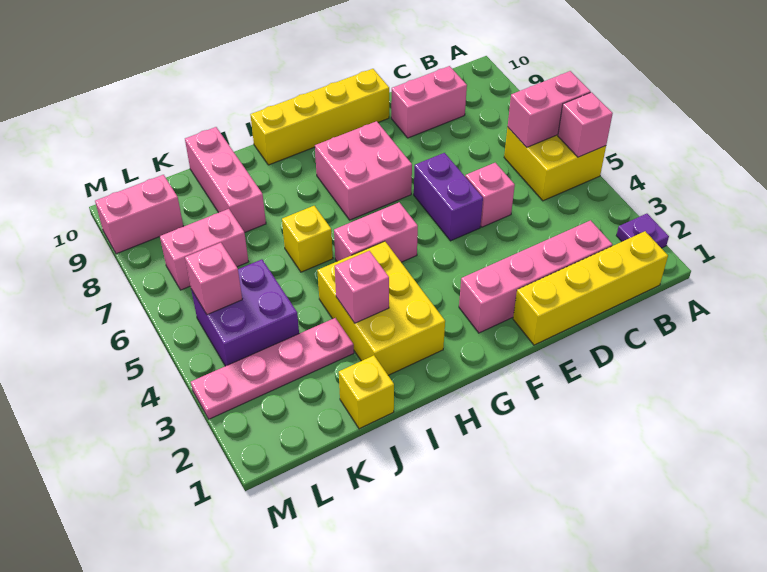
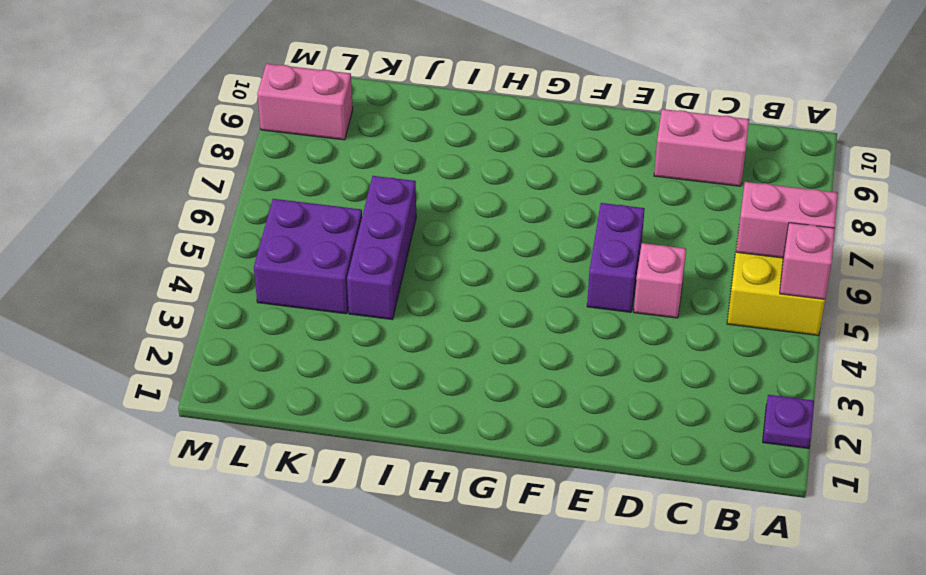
purple brick J4:J6 level 1 -> none
none -> yellow brick B1:E1 level 1
none -> pink brick C2:F2 level 1
none -> yellow brick E10:H10 level 1

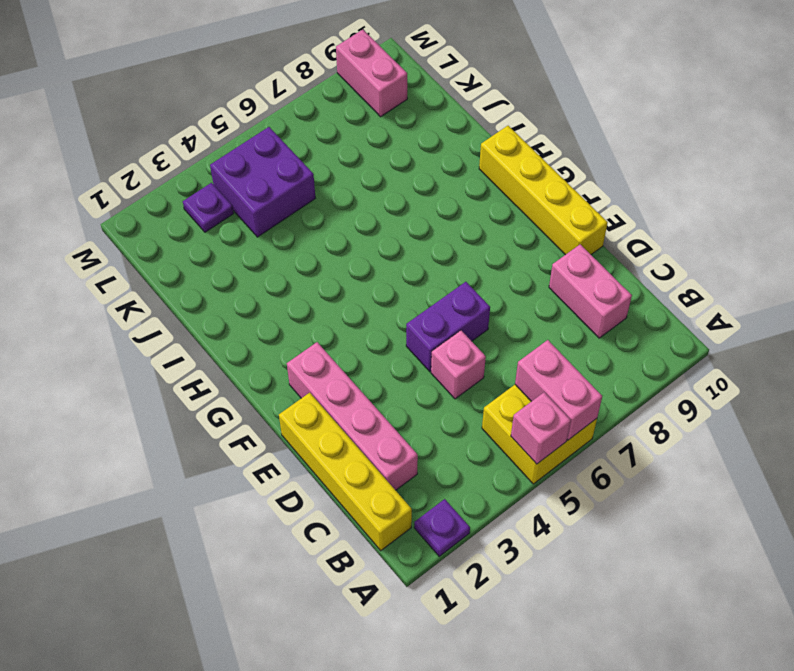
purple plate L3 level 1 -> pink plate J3:M3 level 1
none -> pink brick F7:G8 level 1
none -> pink brick G5:H5 level 1
none -> yellow brick H2:I4 level 1

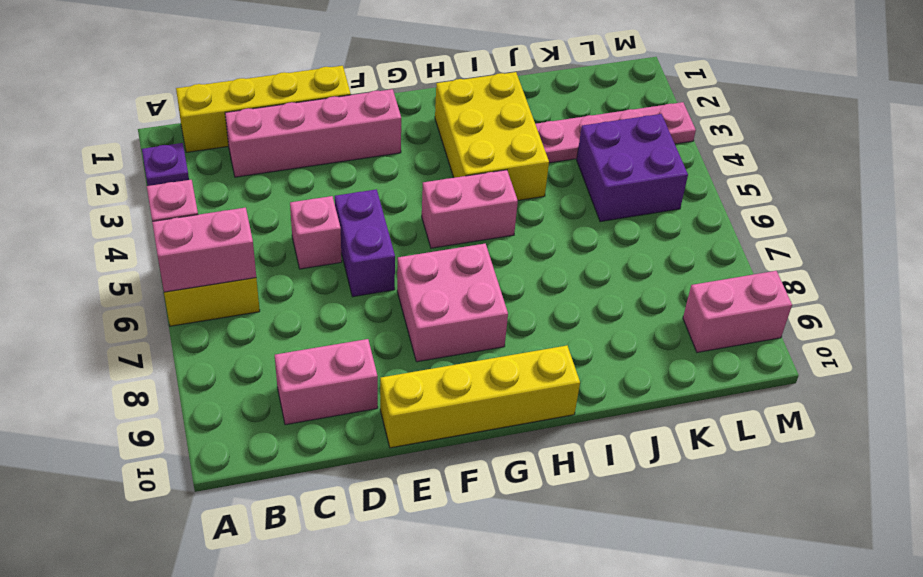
none -> yellow brick I6 level 1
none -> yellow brick J1 level 1
none -> pink brick J8:J10 level 1

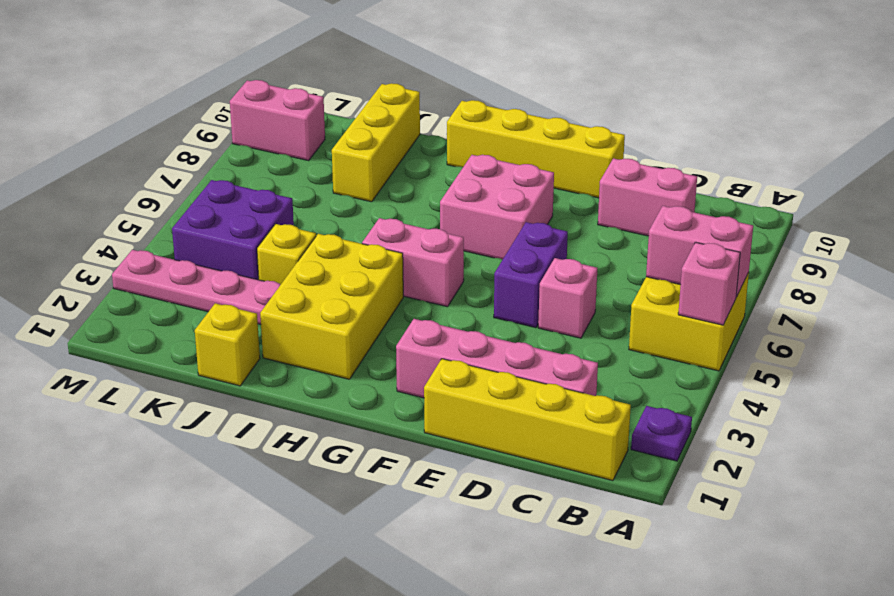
yellow brick J4 level 1 -> yellow brick I6 level 1
yellow brick J8:J10 level 1 -> pink brick J8:J10 level 1
none -> pink brick K7:L7 level 1
none -> pink brick I3 level 2
none -> pink brick L5 level 2

